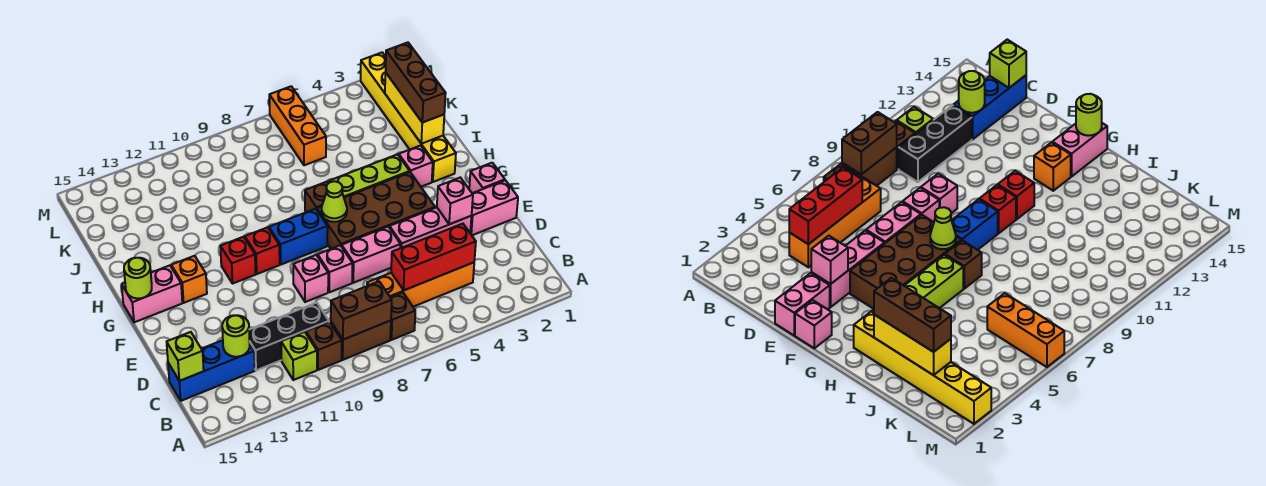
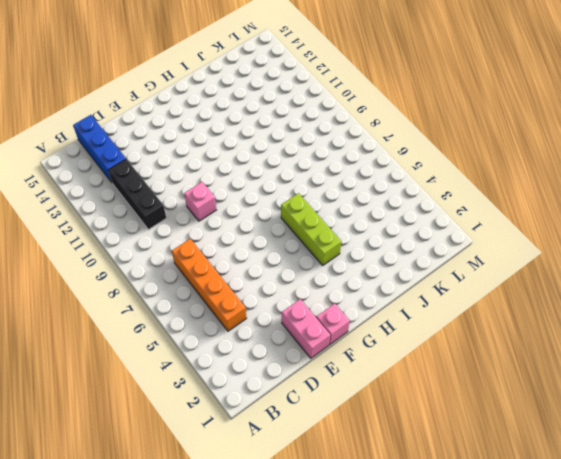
none -> brown brick B7 level 1
none -> brown brick B8:B9 level 1
none -> brown brick B10 level 1
none -> lime brick B11 level 1

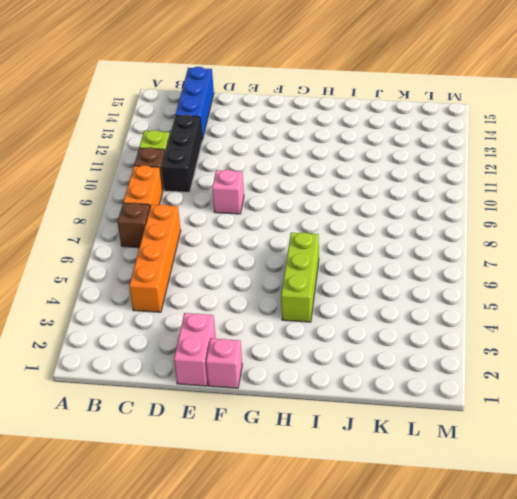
orange brick B8:B9 level 1 -> brown brick B8:B9 level 1
none -> pink brick E3:E5 level 1
none -> pink brick E6:E7 level 1
none -> pink brick E8 level 1
none -> brown brick F4:G7 level 1

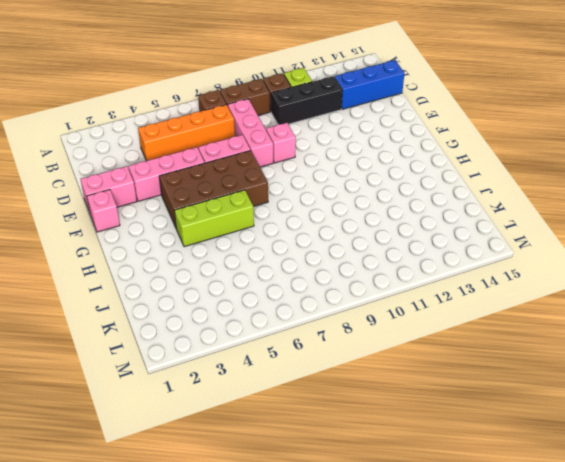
pink brick C8:E8 level 1 -> pink brick E8 level 1
none -> blue brick G8:G9 level 1
none -> red brick G10 level 1
none -> red brick G11 level 1
none -> orange brick G13 level 1

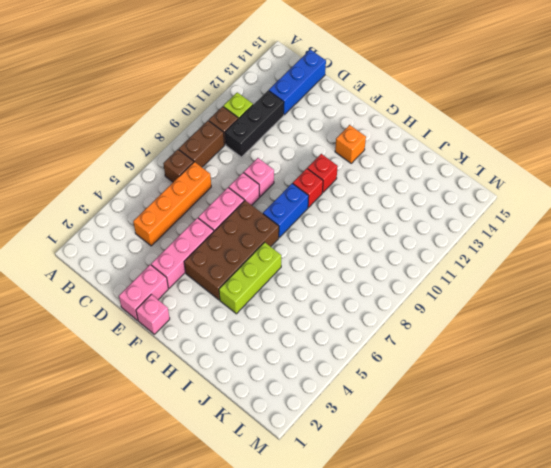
none -> pink brick G14:G15 level 1
none -> yellow brick H2:M2 level 1
none -> pink brick H3 level 1
none -> brown brick H7 level 1

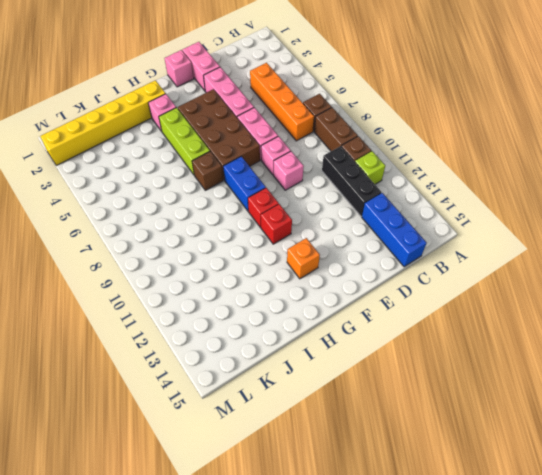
none -> pink brick G14:G15 level 1
none -> orange brick K6:M6 level 1
none -> brown brick B8:B9 level 2
none -> red brick C4:C6 level 2

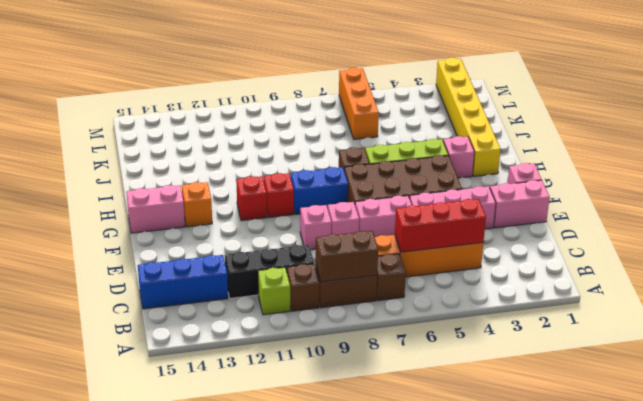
none -> lime round brick C13 level 2
none -> lime brick C15 level 2
none -> pink brick E3 level 2
none -> lime cone G7 level 2

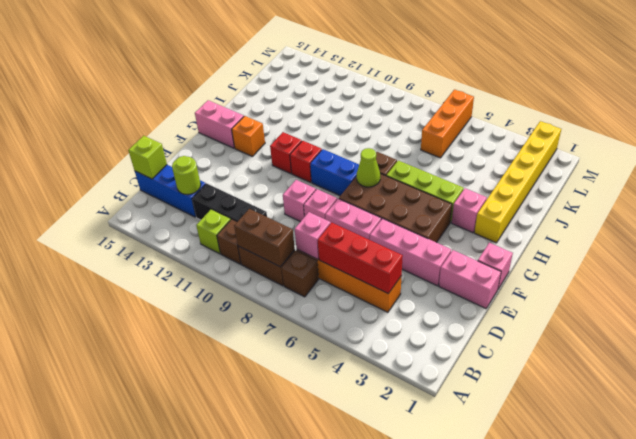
pink brick C7 level 2 -> pink brick E3 level 2
none -> lime round brick G15 level 2
none -> yellow brick I2:K2 level 2
none -> brown brick I2:K2 level 3

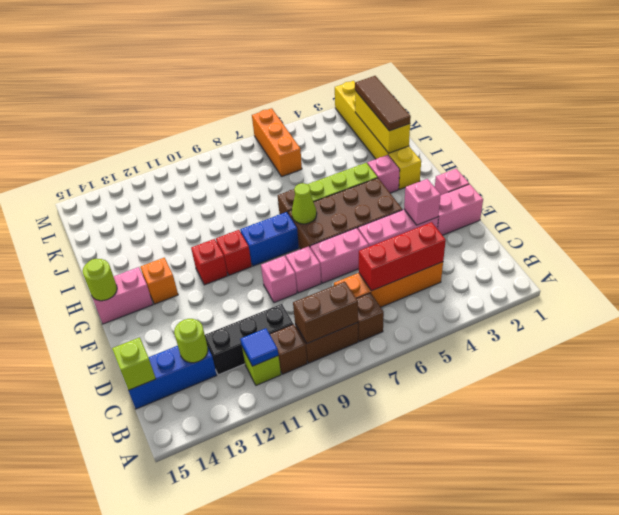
blue tile B11 level 2 -> none
brown tile I2:K2 level 3 -> brown brick I2:K2 level 3

